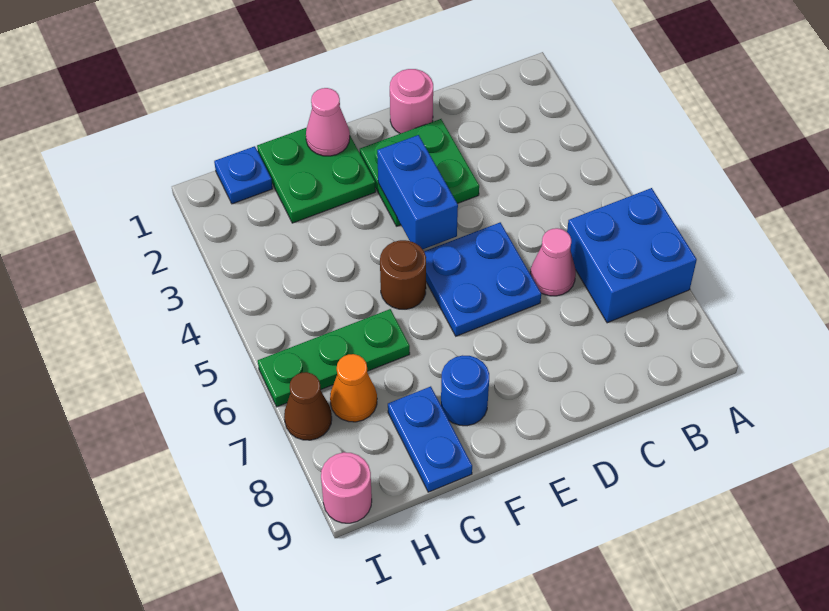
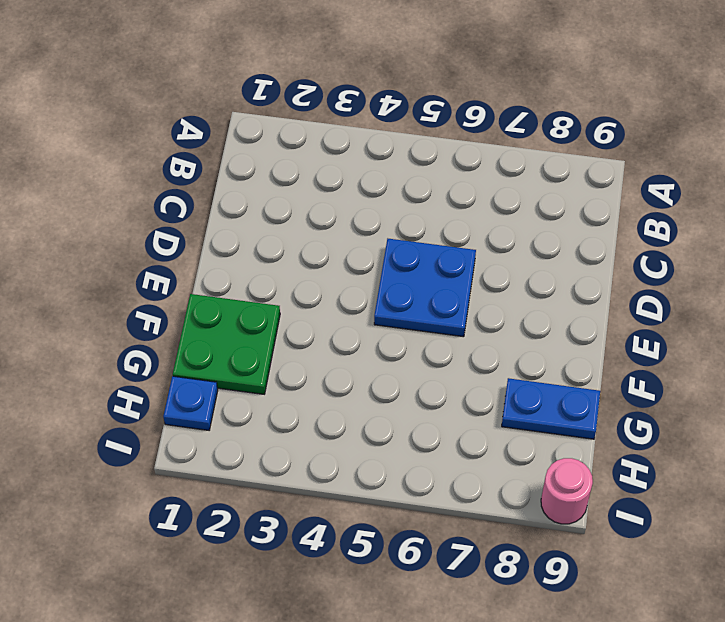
none -> blue brick A6:B7 level 1
none -> pink cone C6 level 1
none -> pink round brick D1 level 1

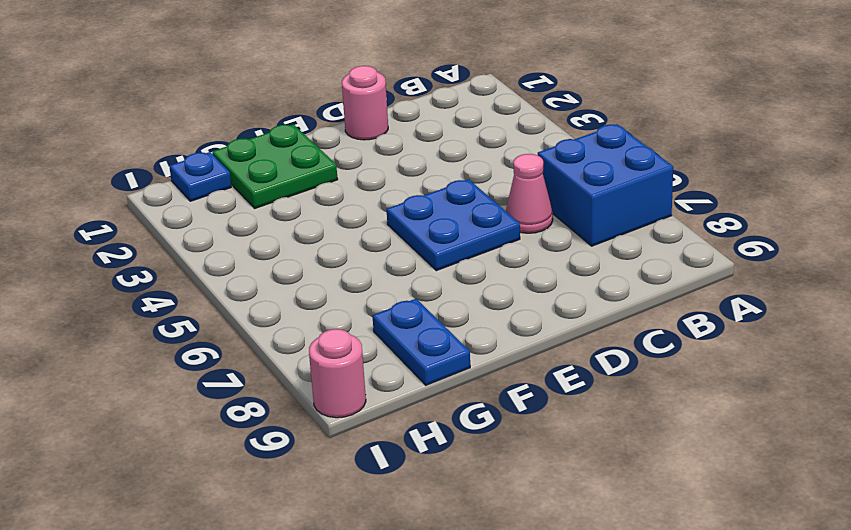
none -> green plate D2:E3 level 1
none -> brown round brick F5 level 1
none -> blue round brick F8 level 1

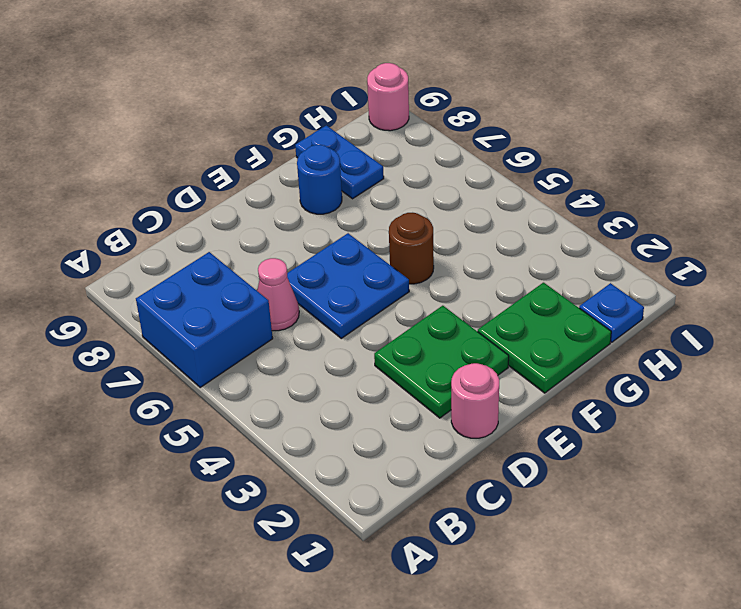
none -> green plate G6:I6 level 1
none -> orange cone H7 level 1
none -> brown cone I7 level 1

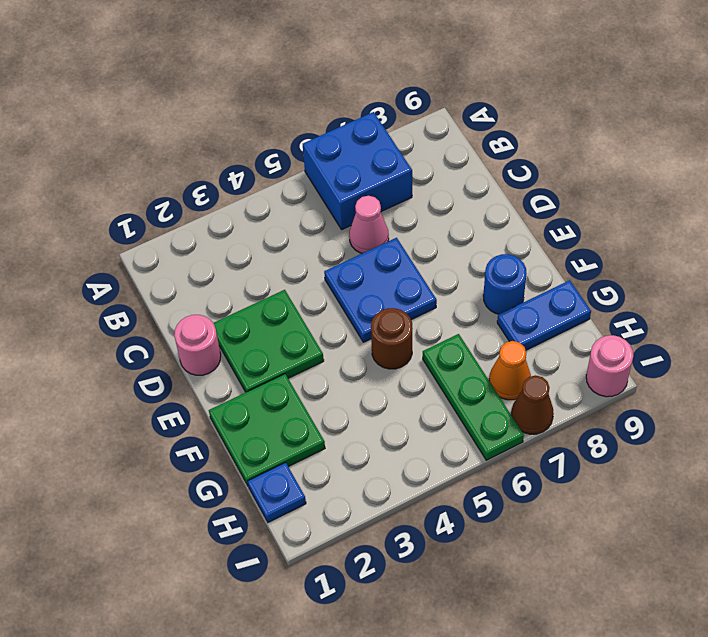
none -> blue brick E3:E4 level 2
none -> pink cone F1 level 2

